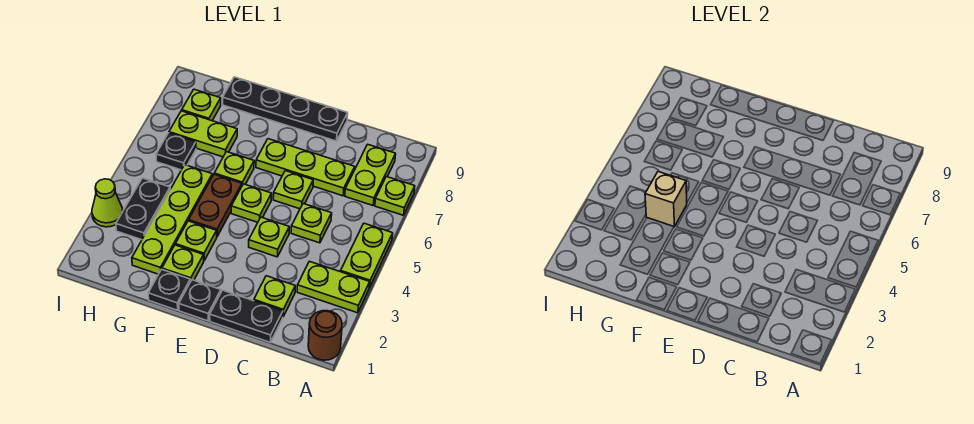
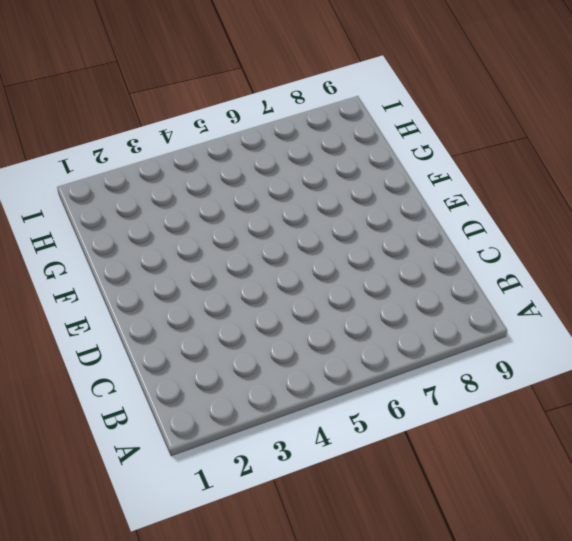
none -> brown round brick A1 level 1
none -> lime plate A3:B3 level 1
none -> lime plate A4:A5 level 1

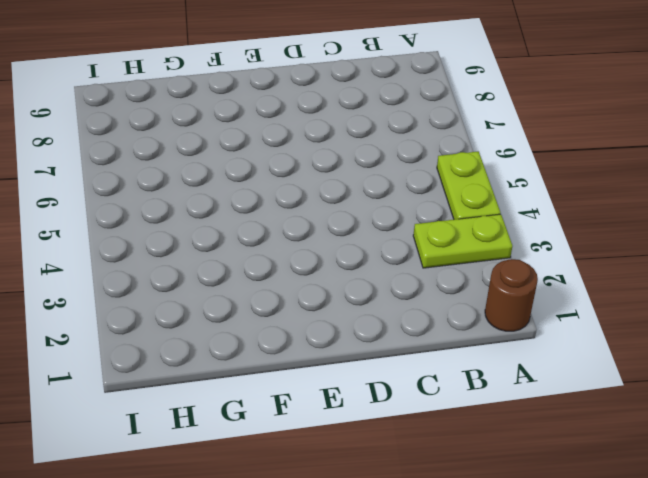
none -> lime plate A7 level 1
none -> lime plate B7:B8 level 1
none -> black plate C1:D1 level 1

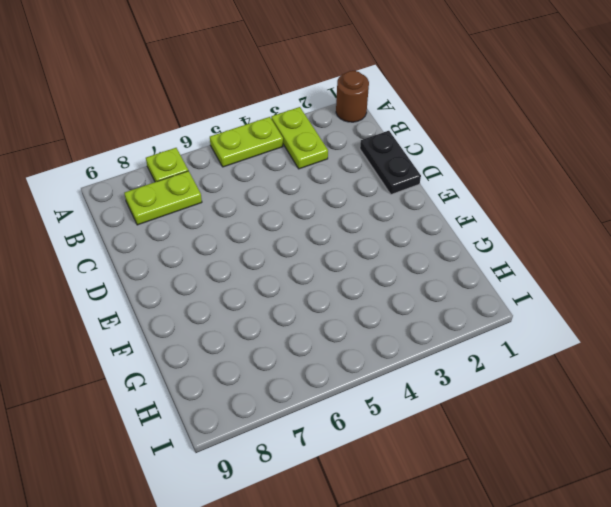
none -> lime plate C2 level 1
none -> lime plate C5 level 1
none -> lime plate C7:E7 level 1

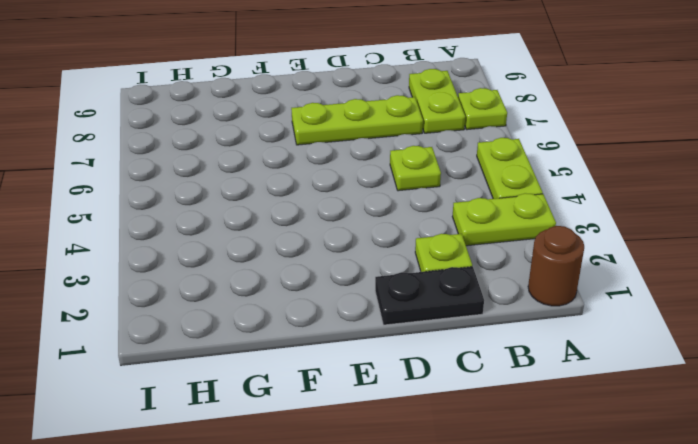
none -> lime plate D4 level 1
none -> lime plate D6 level 1
none -> black plate D9:G9 level 1

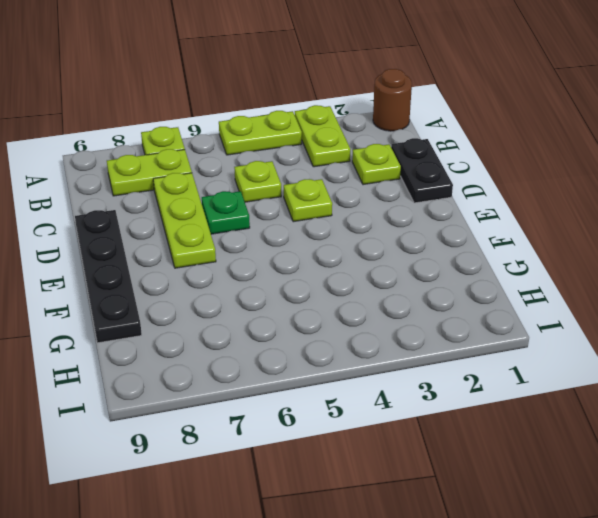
green plate D6 level 1 -> lime plate D6 level 1
none -> black plate E1 level 1
none -> lime plate E5 level 1
none -> black plate F1 level 1

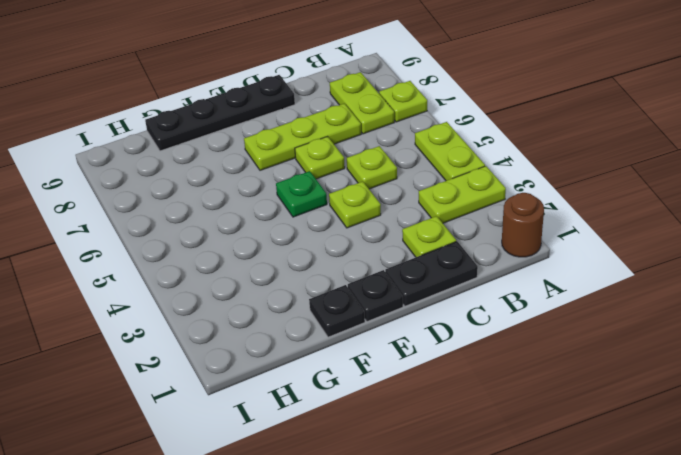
green plate E5 level 1 -> lime plate E5 level 1
none -> lime plate F2 level 1
none -> lime plate F3 level 1
none -> brown plate F4:F5 level 1

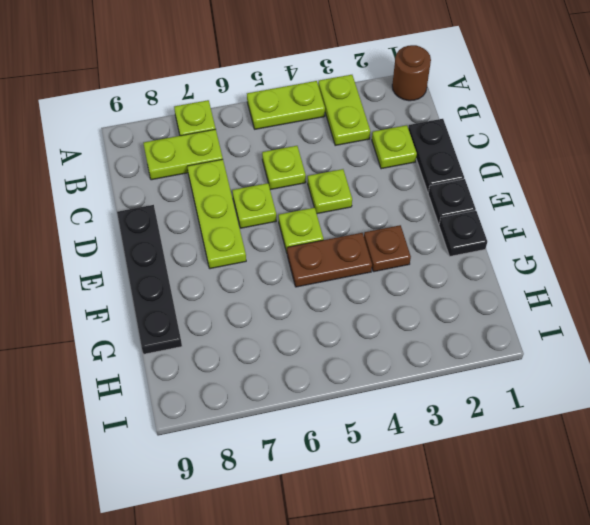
brown plate F3 level 1 -> lime plate F3 level 1
none -> lime plate F2 level 1
none -> lime plate F6 level 1
none -> lime plate G2:G5 level 1

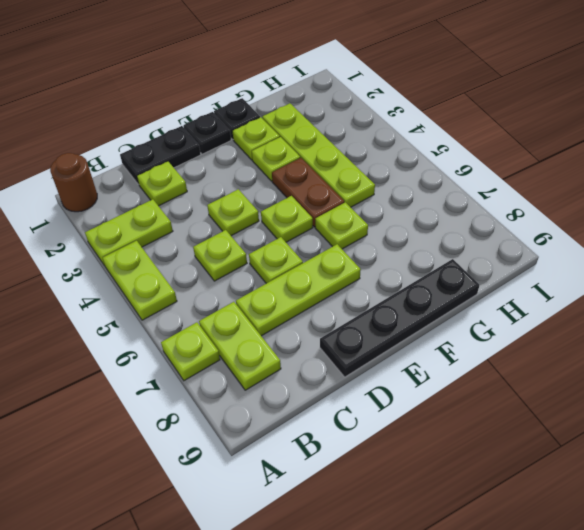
none -> lime plate G7:H7 level 1
none -> black plate H3:H4 level 1
none -> black plate H6 level 1

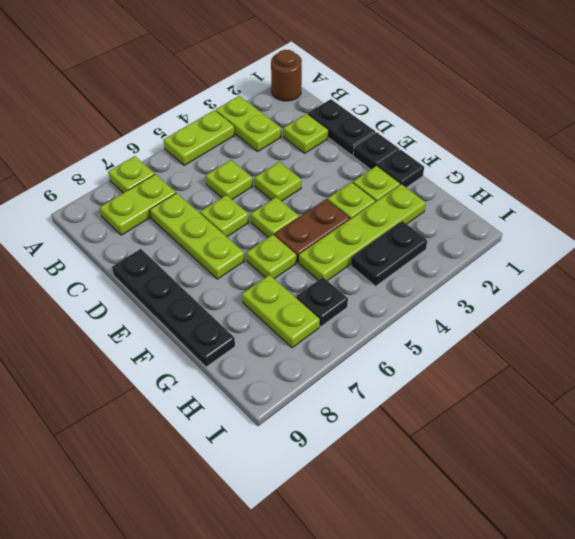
none -> lime plate H8 level 1
none -> lime cone I3 level 1
none -> tan brick G4 level 2

